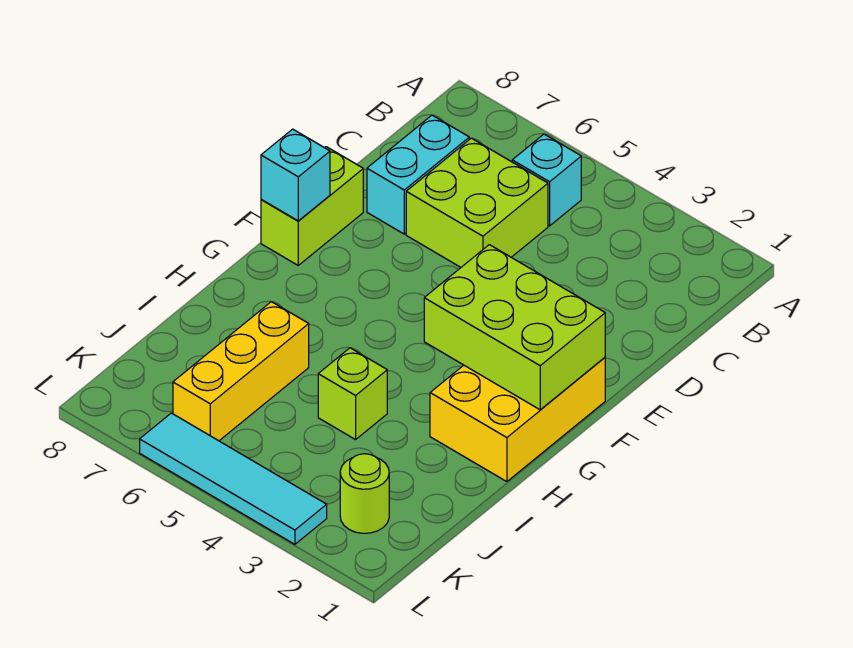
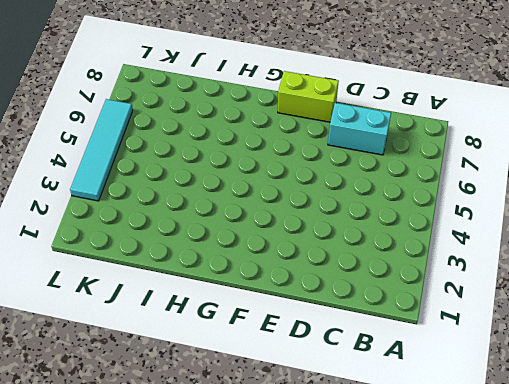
none -> cyan brick B5 level 1
none -> lime brick C5:D6 level 1

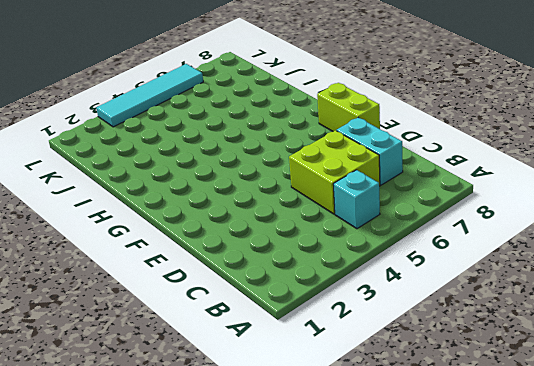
none -> yellow brick F1:H2 level 1
none -> lime brick I4 level 1

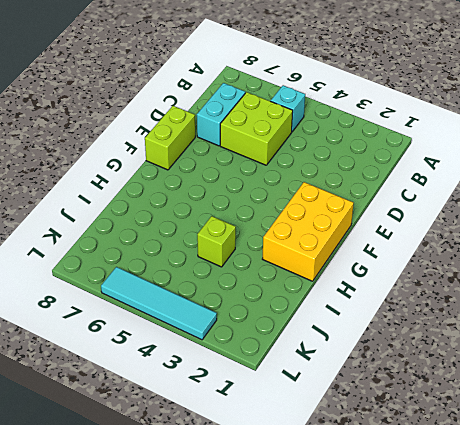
none -> yellow brick I6:K6 level 1
none -> lime round brick K2 level 1

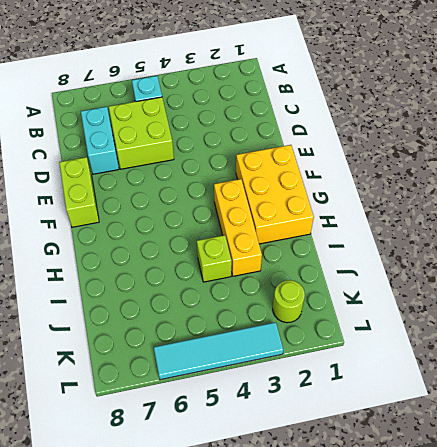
yellow brick G3:I3 level 1 -> yellow brick I6:K6 level 1
none -> lime brick F1:G3 level 2
none -> cyan brick F8 level 2

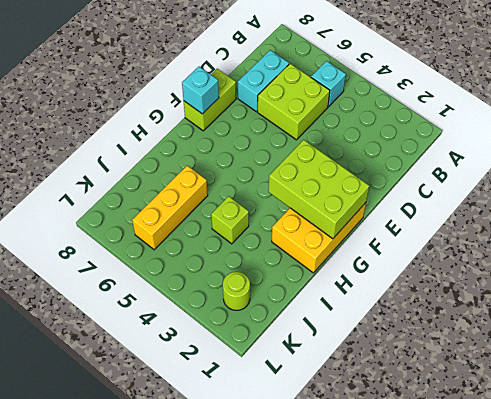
none -> cyan tile L3:L6 level 1

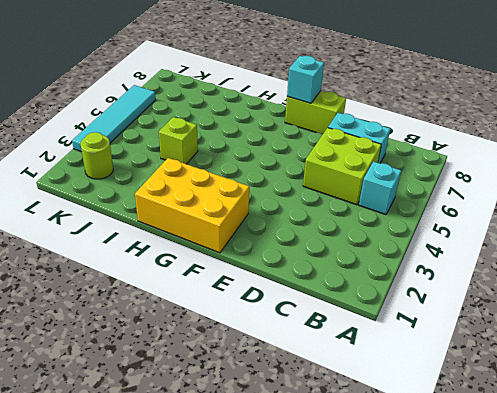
none -> yellow brick I6:K6 level 1
none -> lime brick F1:G3 level 2

